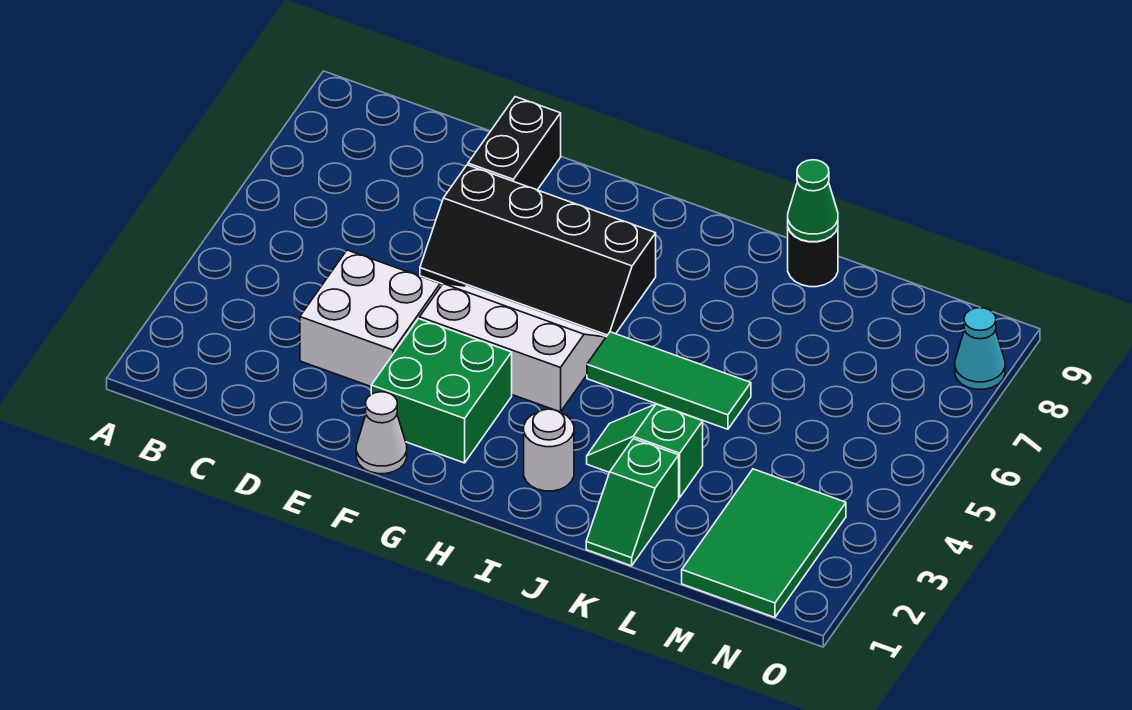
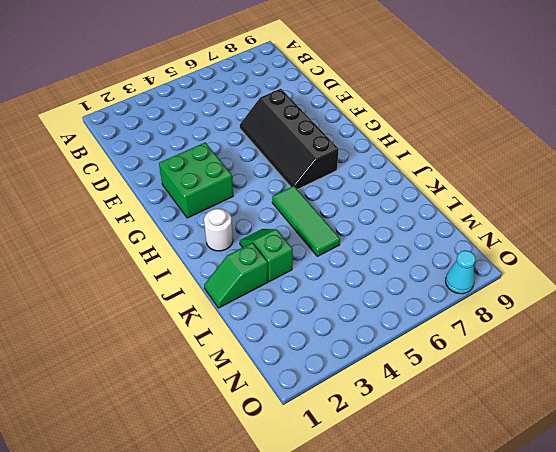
none -> white brick D3:E4 level 1
none -> black brick E8:E9 level 1
none -> white cone F1 level 1

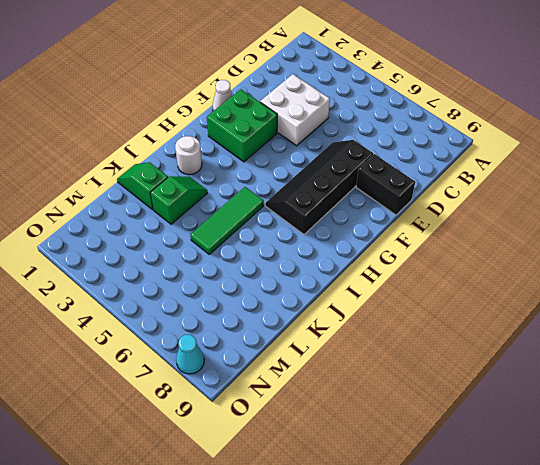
none -> white slope F4:H5 level 1 top 4
none -> black round brick K9 level 1
none -> green tile M1:N3 level 1

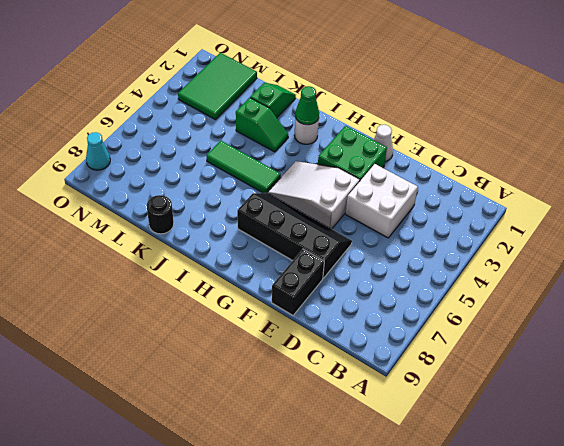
white slope F4:H5 level 1 top F -> white slope F4:H5 level 1 top 4
green cone I2 level 2 -> green cone K9 level 2

